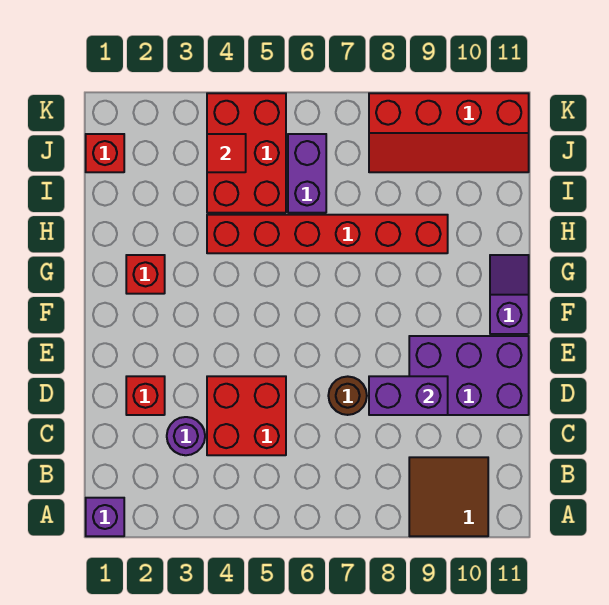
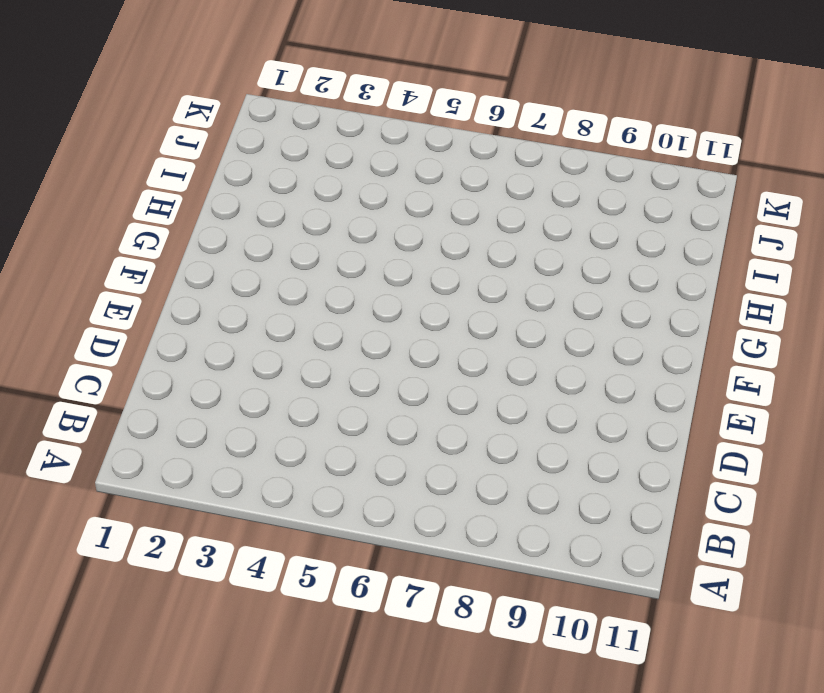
none -> purple brick A1 level 1
none -> brown tile A9:B10 level 1
none -> purple round brick C3 level 1

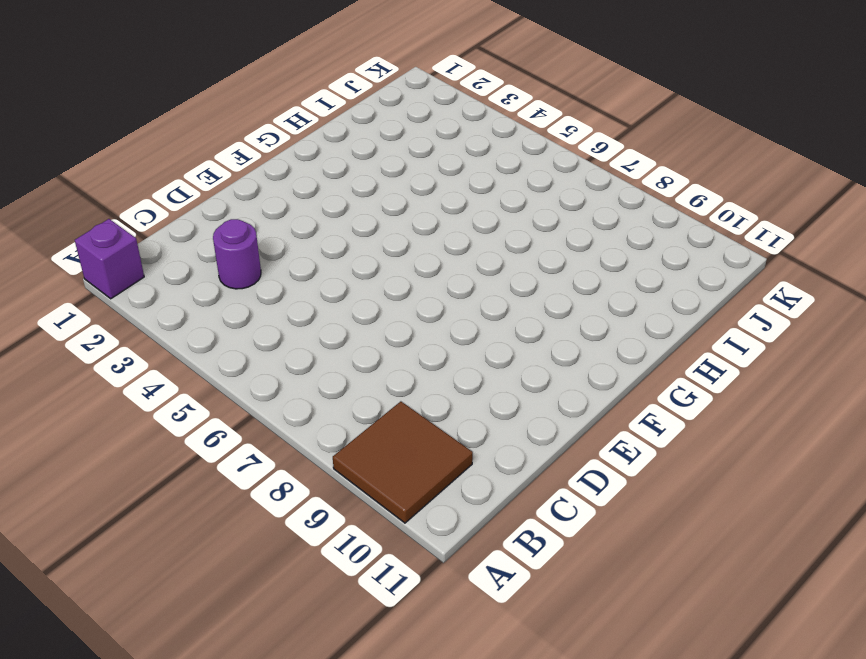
none -> red brick C4:D5 level 1
none -> red brick D2 level 1
none -> brown round brick D7 level 1

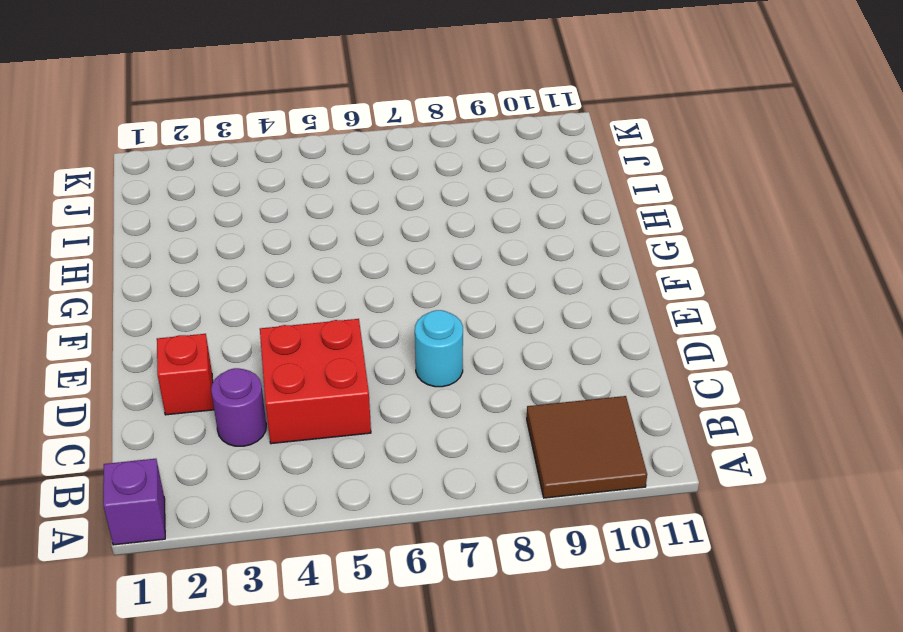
cyan round brick D7 level 1 -> brown round brick D7 level 1
none -> purple brick D9:E11 level 1
none -> purple slope F11:G11 level 1 top F
none -> red brick G2 level 1

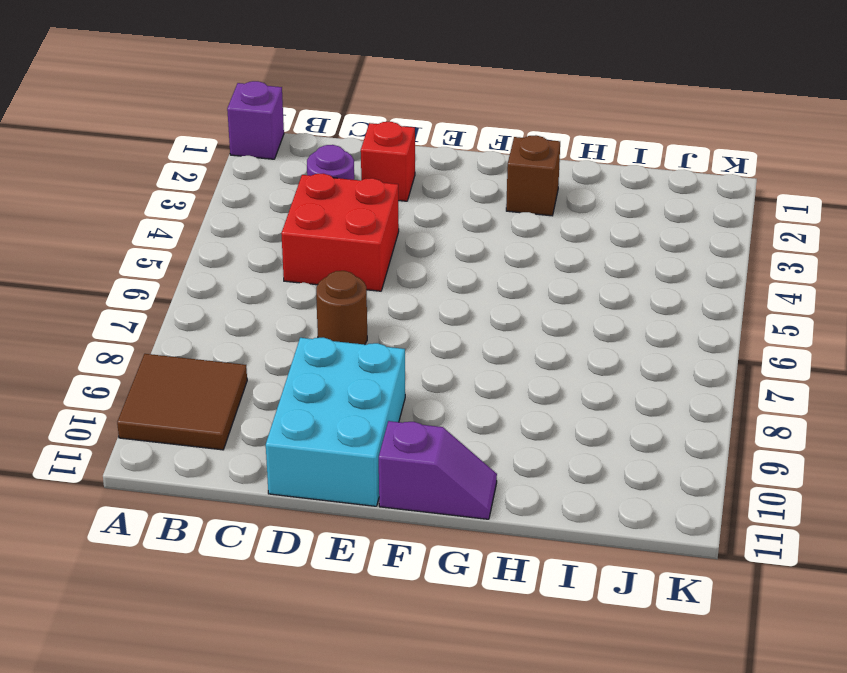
cyan brick D9:E11 level 1 -> purple brick D9:E11 level 1
brown brick G2 level 1 -> red brick G2 level 1
none -> red brick H4:H9 level 1
none -> red brick I4:K5 level 1
none -> purple brick I6:J6 level 1

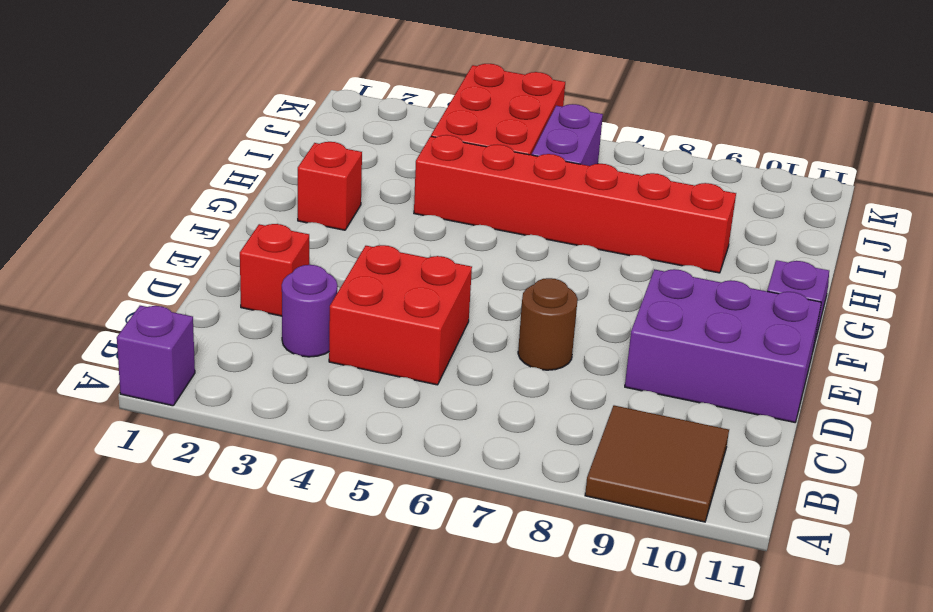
none -> red brick J1 level 1
none -> red slope J8:K11 level 1 top K
none -> purple brick D8:D9 level 2

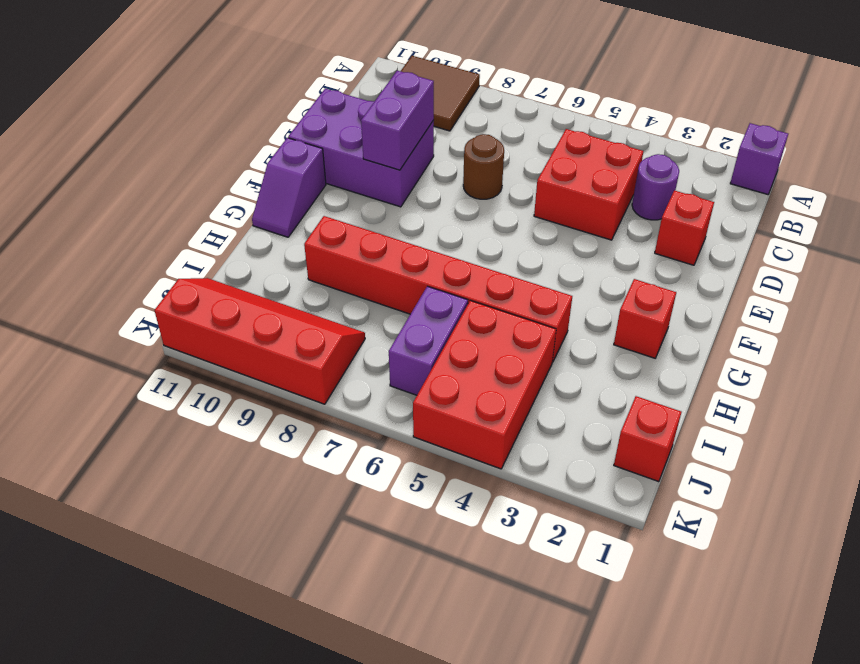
purple brick D9:E9 level 2 -> purple brick D8:D9 level 2
none -> red tile J4 level 2

